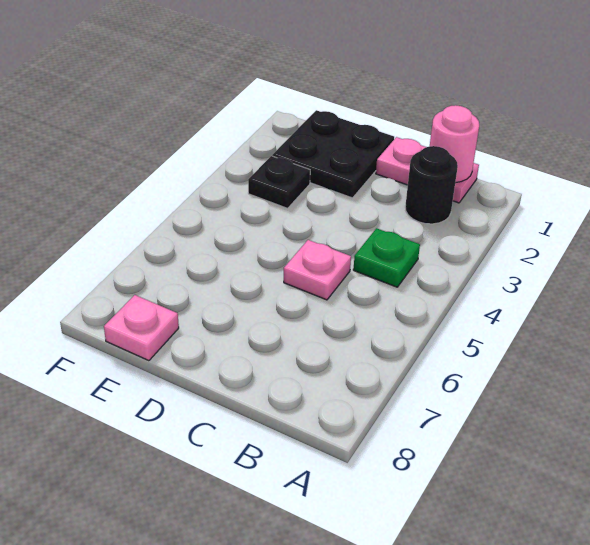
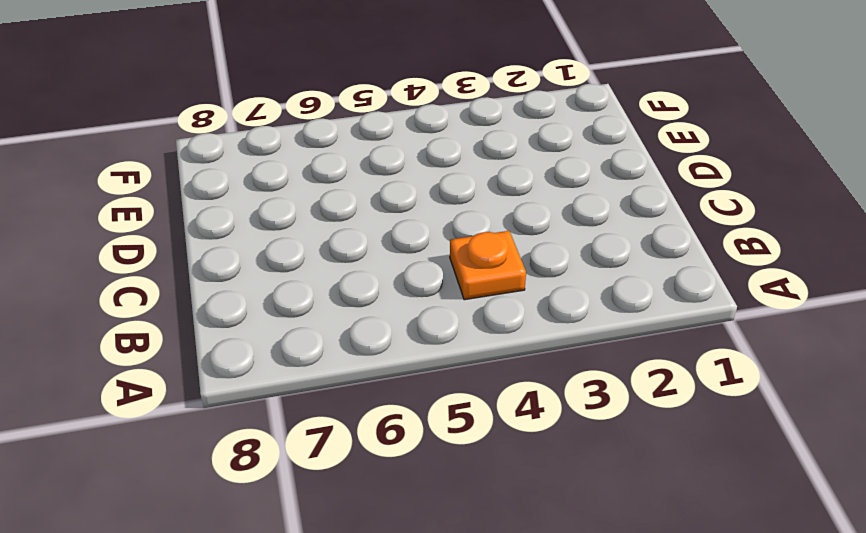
orange plate B4 level 1 -> green plate B4 level 1
none -> pink plate B1:C1 level 1
none -> black round brick B2 level 1

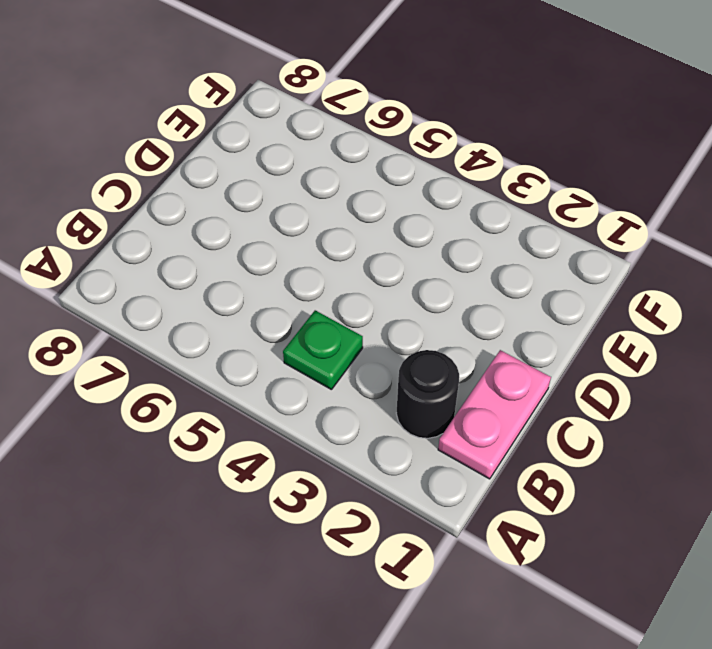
none -> pink plate C5 level 1
none -> black plate D1:E2 level 1

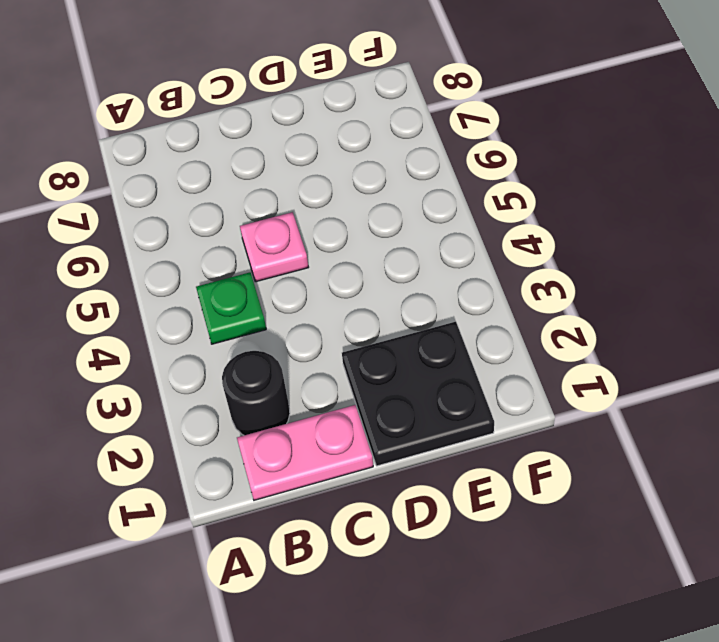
none -> black plate E3 level 1
none -> pink plate E8 level 1

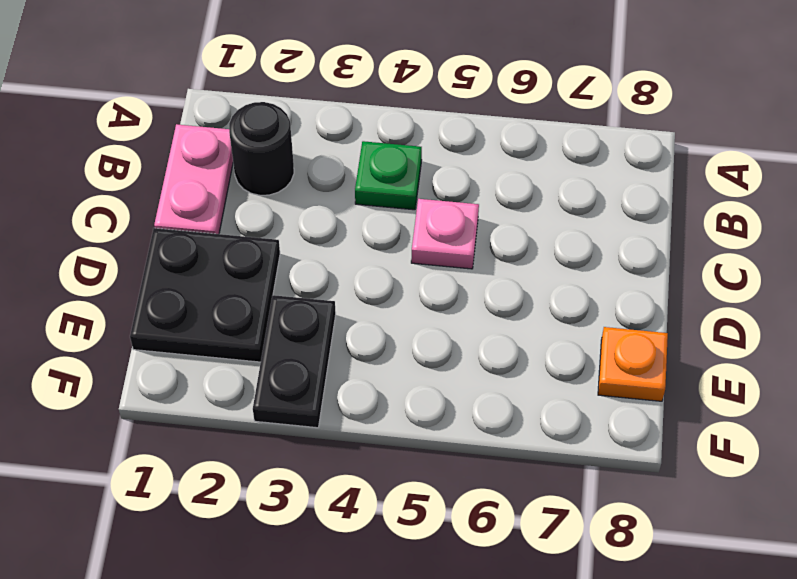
black plate E3:F3 level 1 -> black plate E3 level 1
orange plate E8 level 1 -> pink plate E8 level 1
none -> pink round brick B1 level 2

